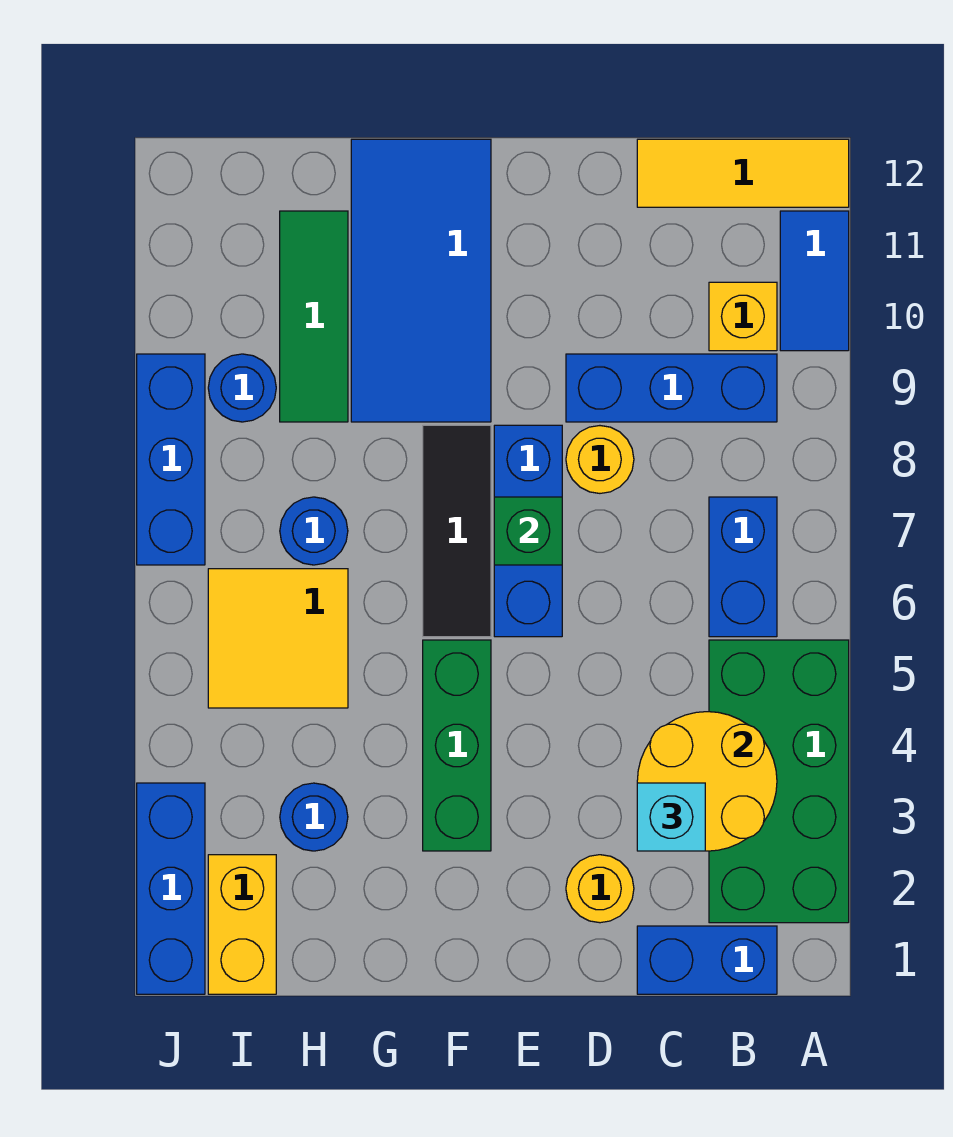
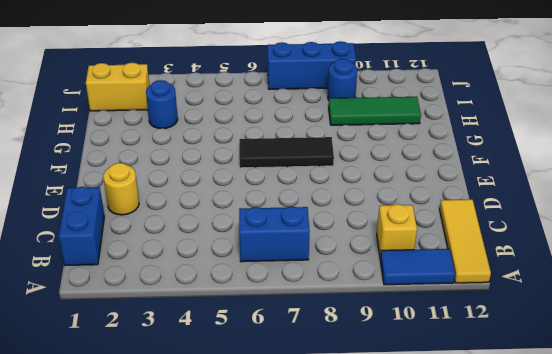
none -> green brick A2:B5 level 1
none -> blue brick B9:D9 level 1
none -> yellow round brick D8 level 1

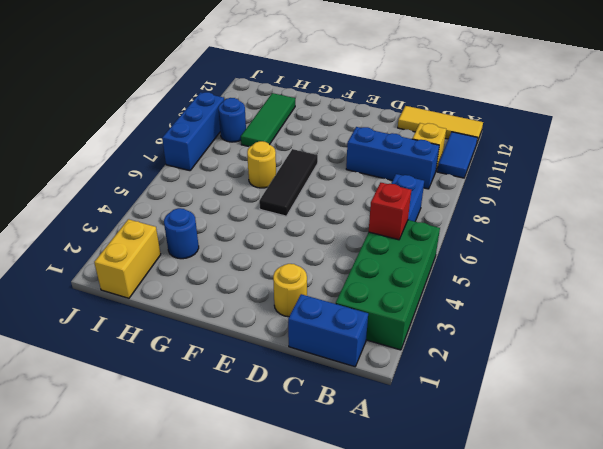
red brick B5 level 2 -> none
yellow round brick G7 level 1 -> yellow round brick D8 level 1
none -> blue brick E6:E8 level 1
none -> green brick F3:F5 level 1
none -> blue tile F9:G12 level 1

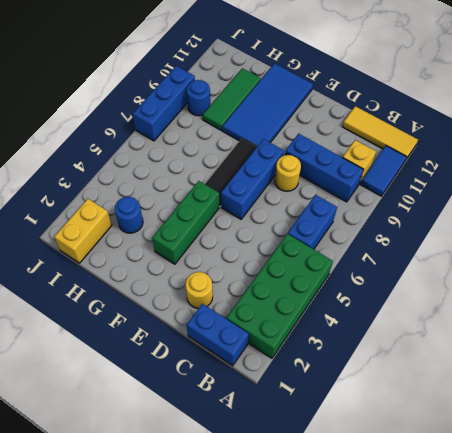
none -> yellow tile H5:I6 level 1
none -> blue round brick H7 level 1
none -> blue brick J1:J3 level 1

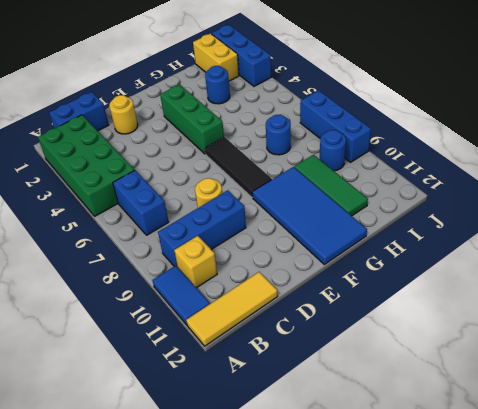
none -> blue brick E6:E8 level 1
none -> yellow tile H5:I6 level 1
none -> yellow round brick B3:C4 level 2

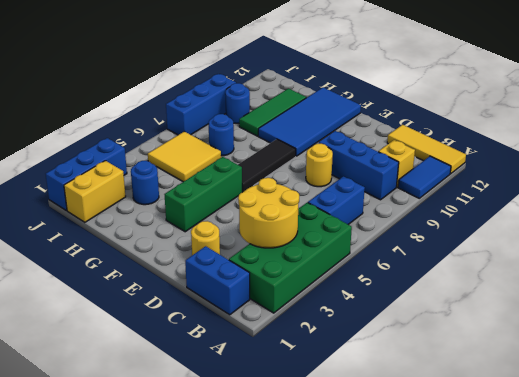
none -> blue brick E6:E8 level 1
none -> green brick E7 level 2
none -> cyan brick C3 level 3

